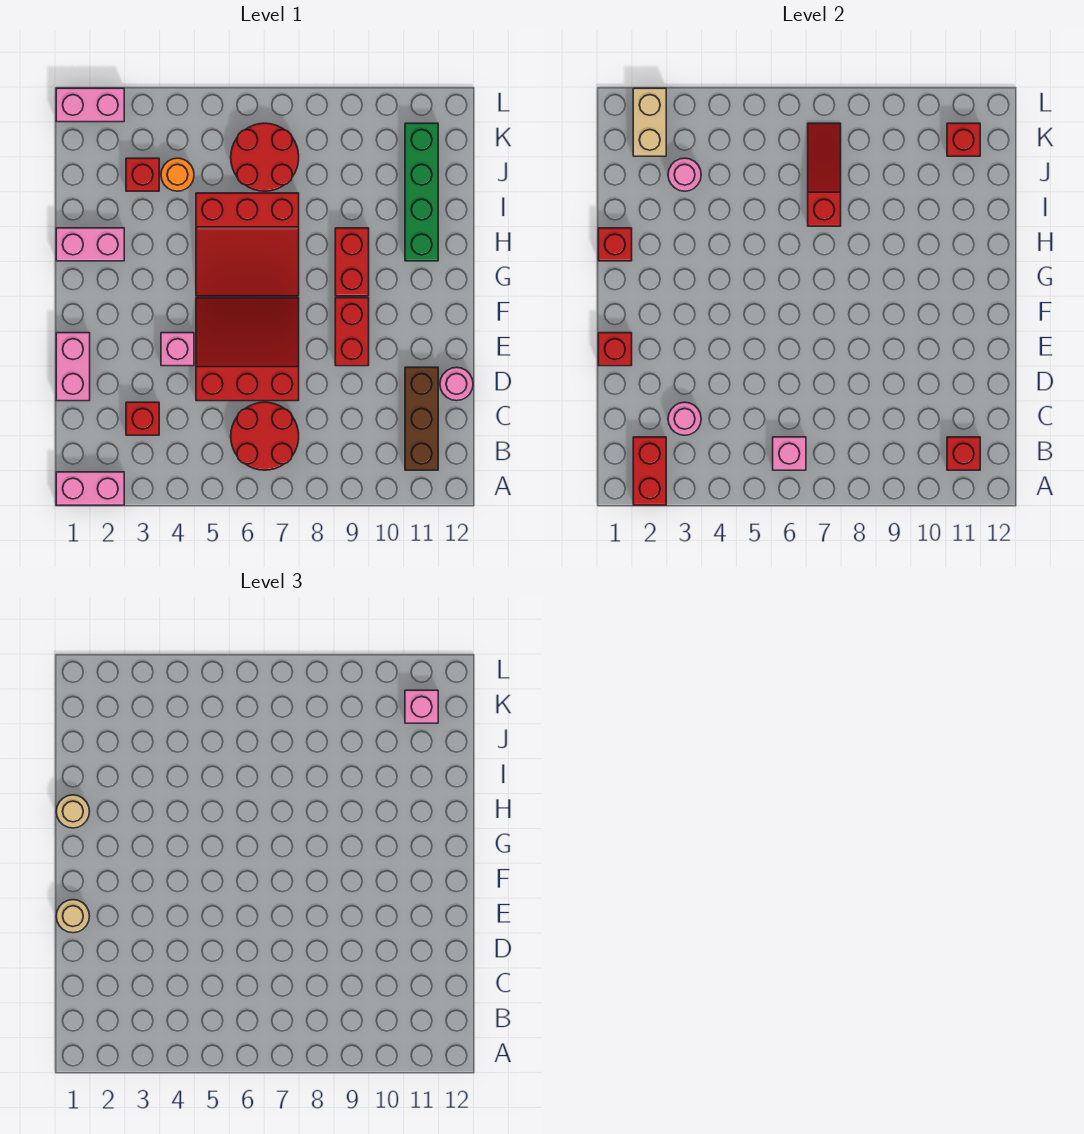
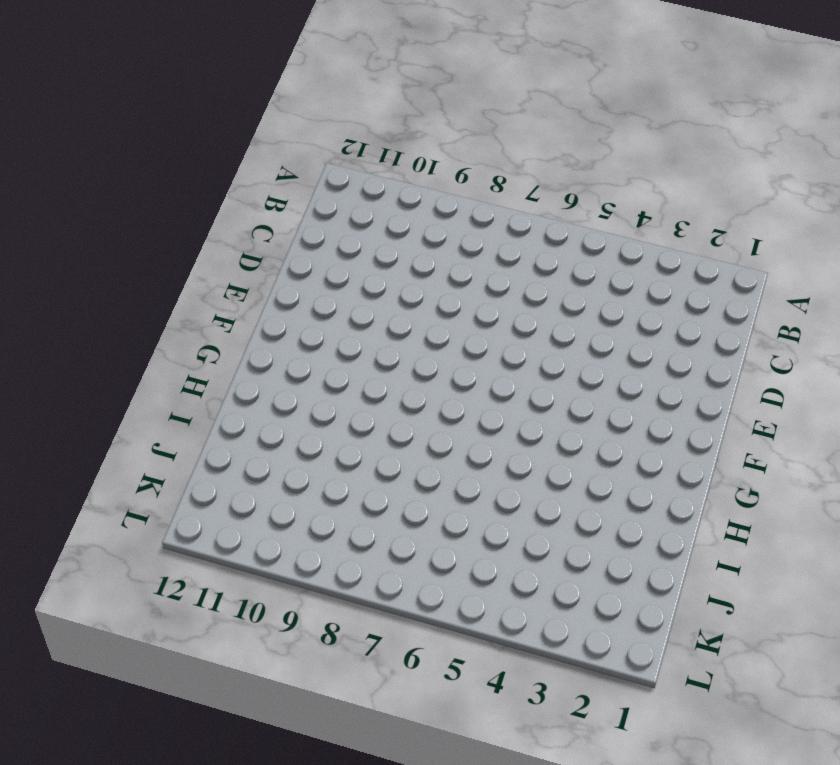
none -> pink brick A1:A2 level 1
none -> red round brick B6:C7 level 1
none -> brown brick B11:D11 level 1
none -> red brick C3 level 1

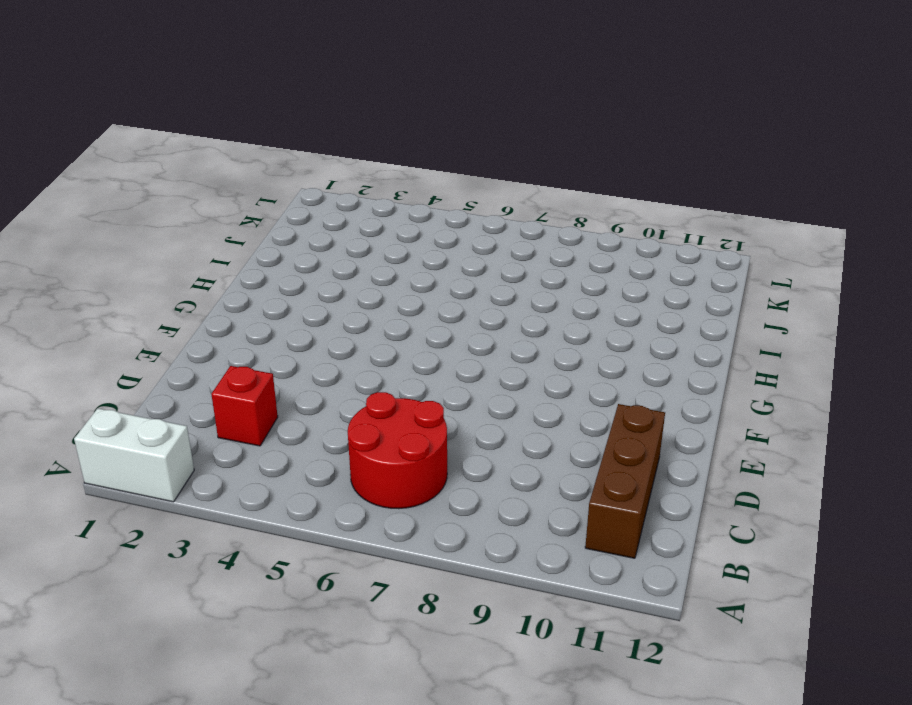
white brick A1:A2 level 1 -> pink brick A1:A2 level 1
none -> pink brick D1:E1 level 1
none -> red slope D5:F7 level 1 top D
none -> pink round brick D12 level 1
none -> pink brick E4 level 1

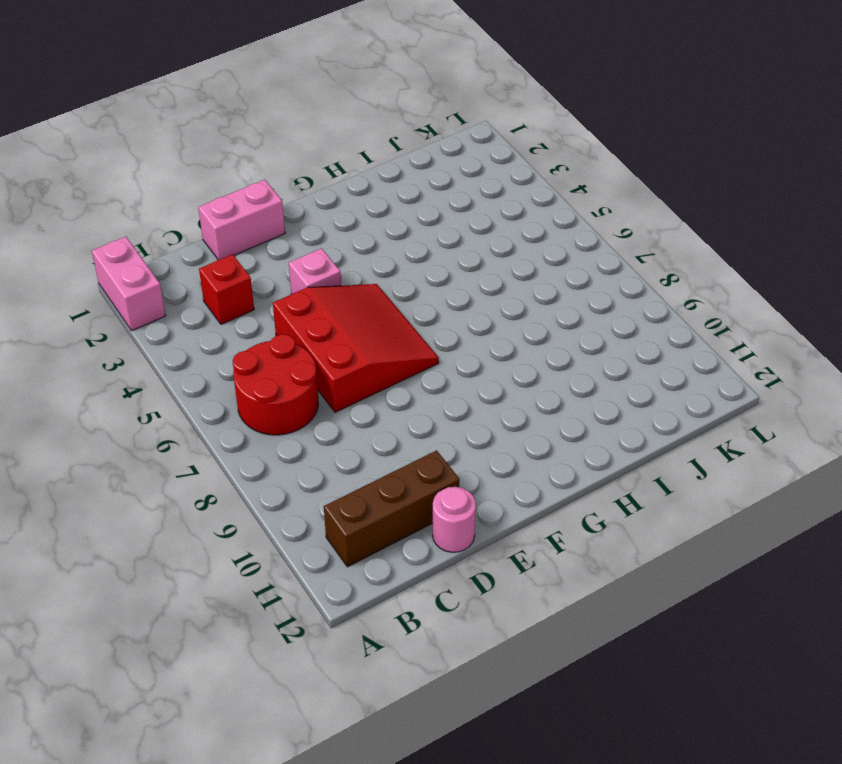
none -> red brick E9:F9 level 1
none -> red slope G5:I7 level 1 top I
none -> red brick G9:H9 level 1
none -> pink brick H1:H2 level 1

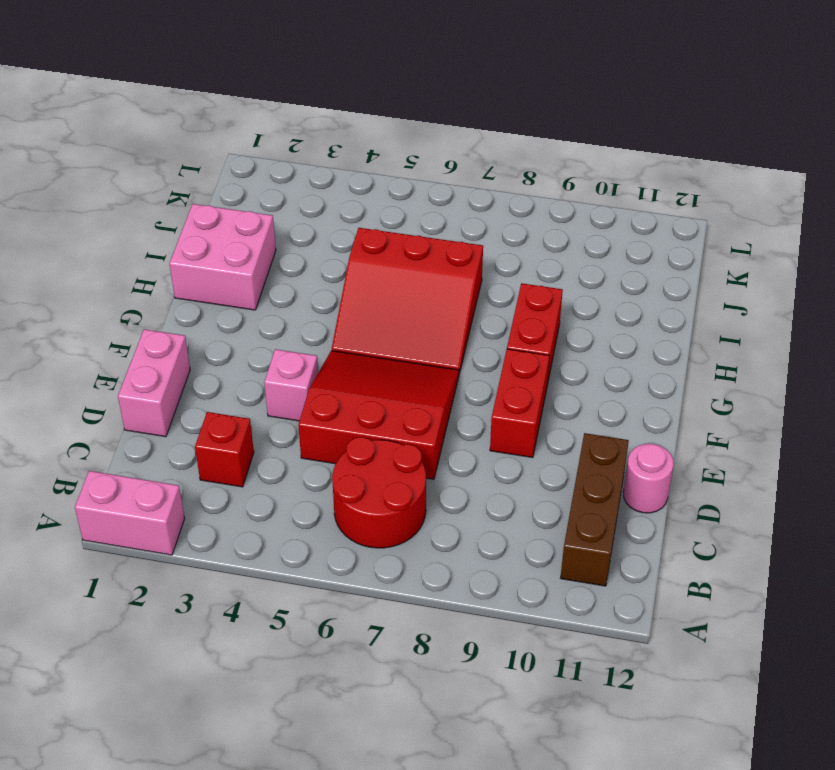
pink brick H1:I2 level 1 -> pink brick H1:H2 level 1
none -> green brick H11:K11 level 1
none -> red brick J3 level 1
none -> orange round brick J4 level 1
none -> red round brick J6:K7 level 1

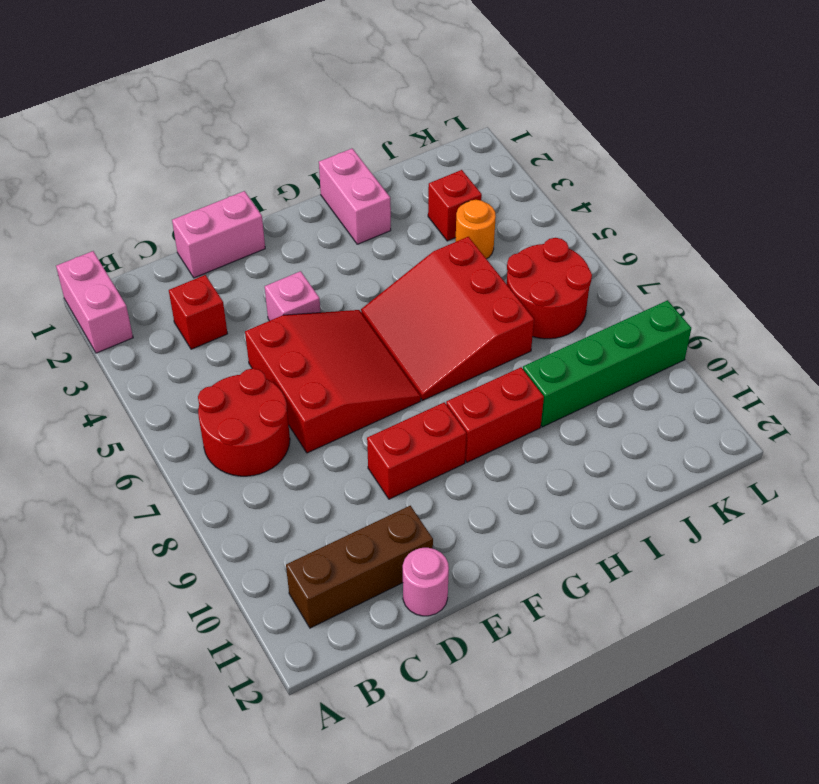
green brick I9:L9 level 1 -> green brick H11:K11 level 1
none -> pink brick L1:L2 level 1
none -> red brick A2:B2 level 2
none -> pink brick B6 level 2
none -> red brick B11 level 2

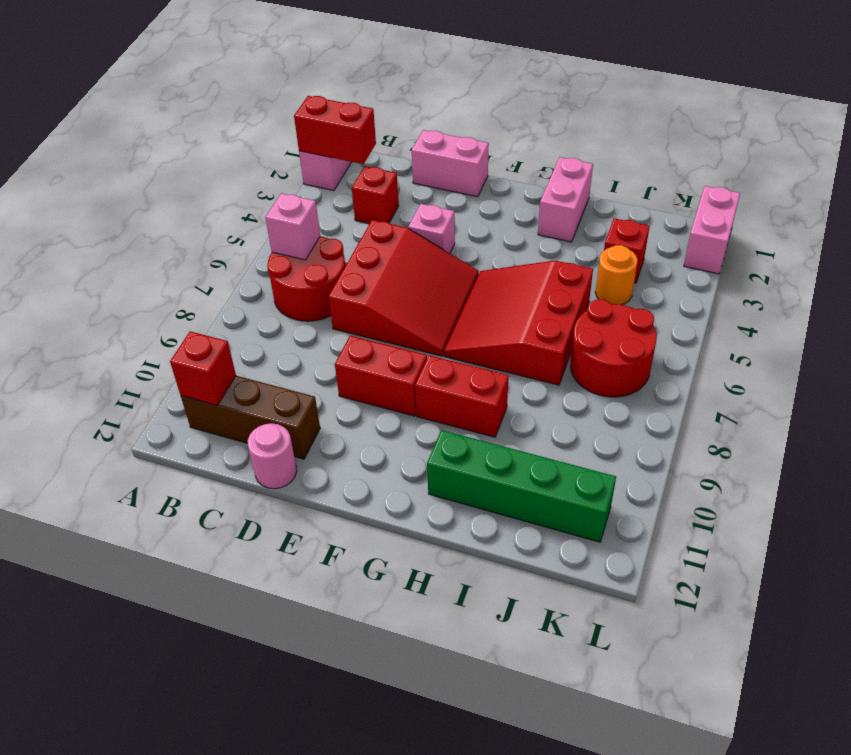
none -> pink round brick C3 level 2
none -> red brick E1 level 2
none -> red brick H1 level 2
none -> red slope I7:K7 level 2 top I

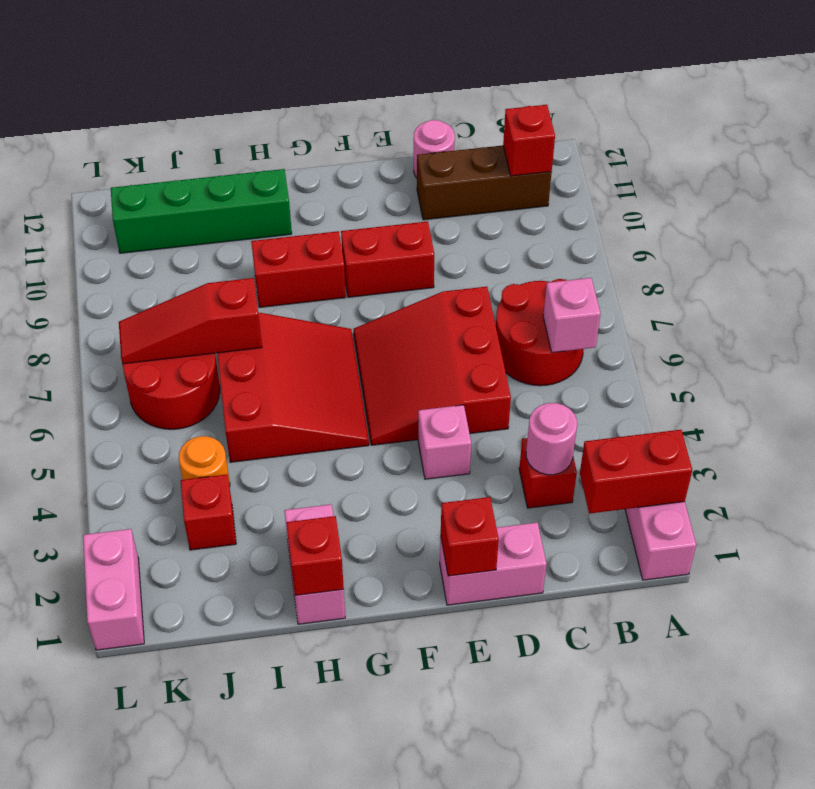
none -> pink round brick J3 level 2
none -> tan brick K2:L2 level 2
none -> red brick K11 level 2
none -> tan round brick E1 level 3

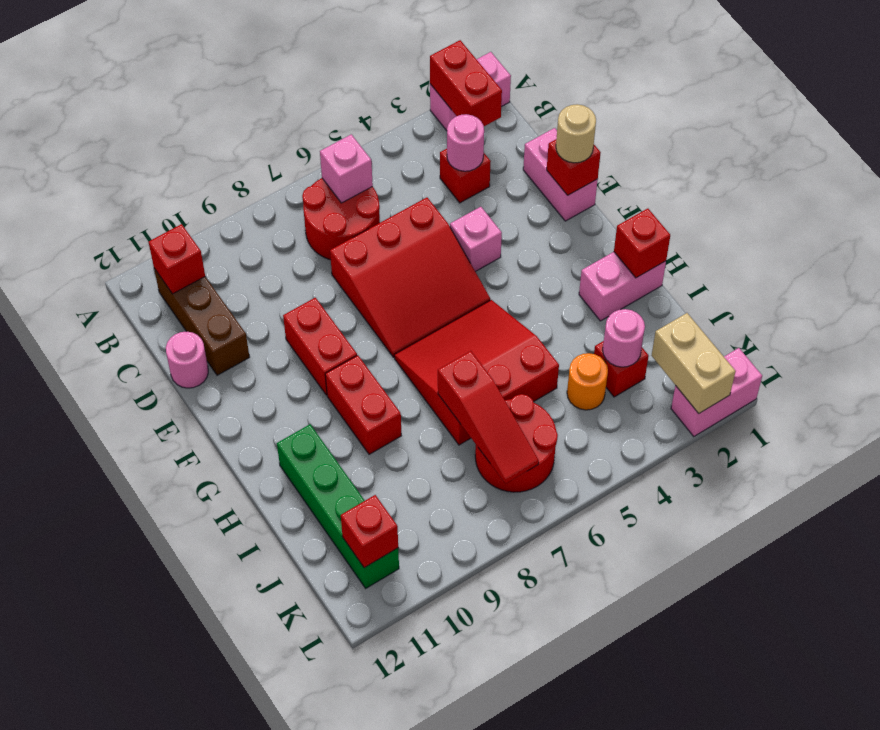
none -> tan round brick H1 level 3
none -> pink brick K11 level 3

